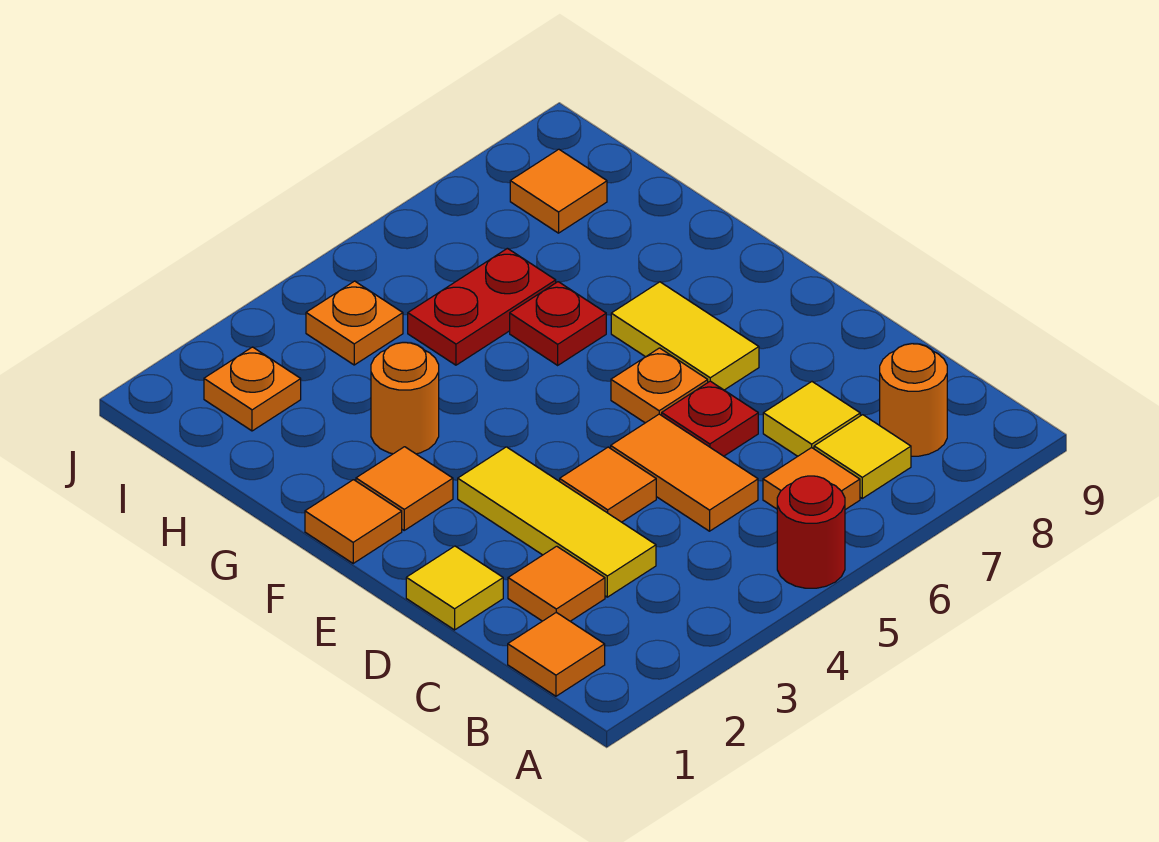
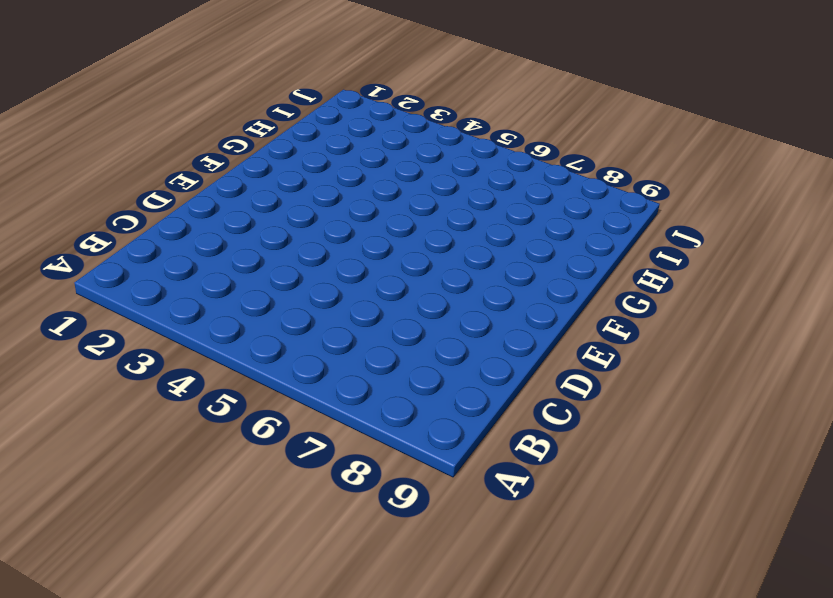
none -> red round brick A5 level 1
none -> orange tile B1 level 1
none -> orange tile B6 level 1

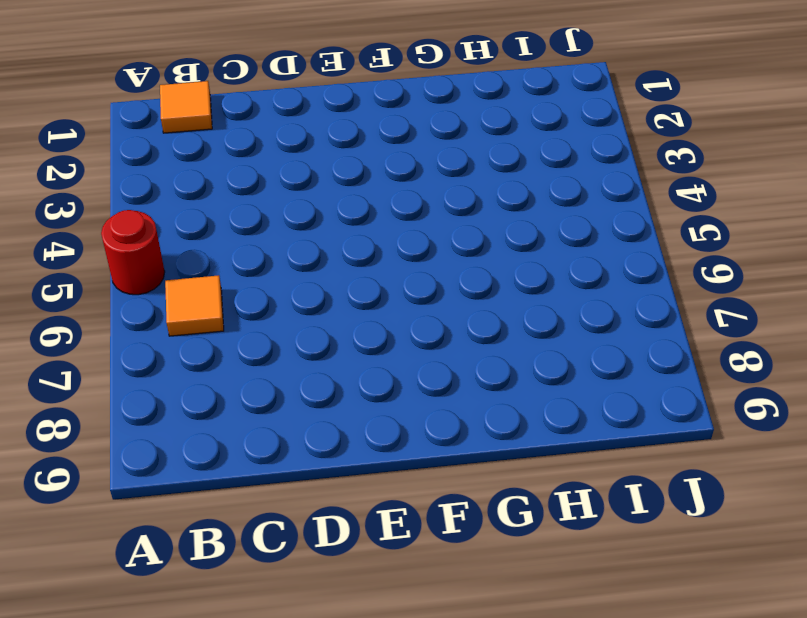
none -> yellow tile B7 level 1
none -> orange round brick B8 level 1
none -> orange tile C2 level 1

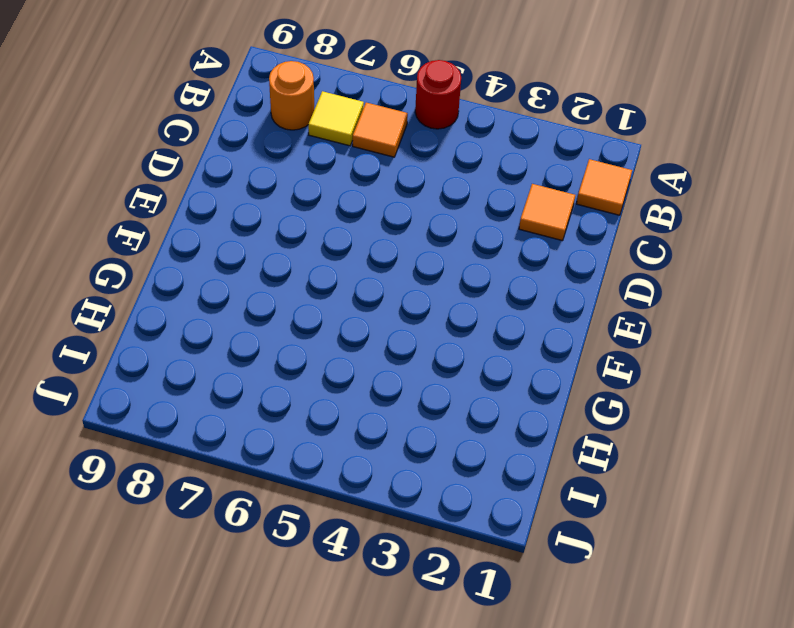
none -> yellow tile C3:E3 level 1
none -> orange tile C5:D5 level 1
none -> yellow tile C7 level 1

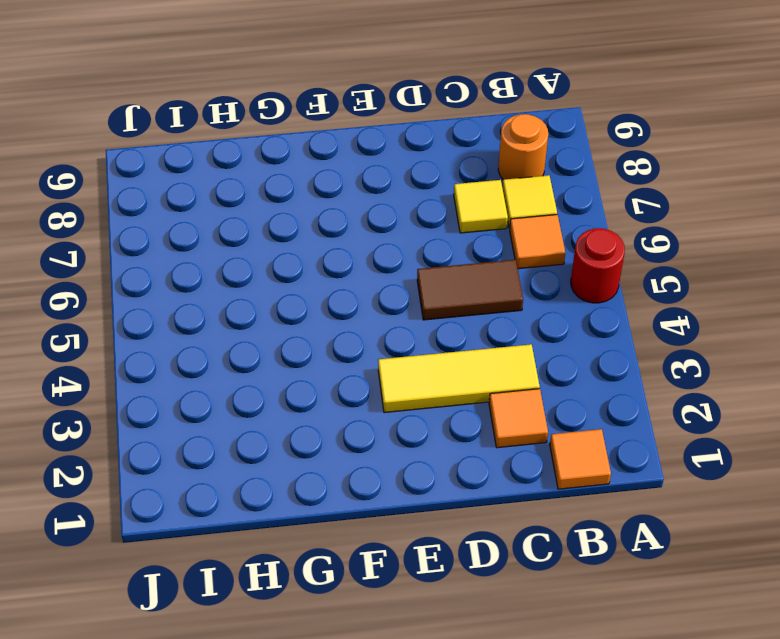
brown tile C5:D5 level 1 -> orange tile C5:D5 level 1
none -> yellow tile D1 level 1
none -> orange tile D4 level 1
none -> red plate D6 level 1

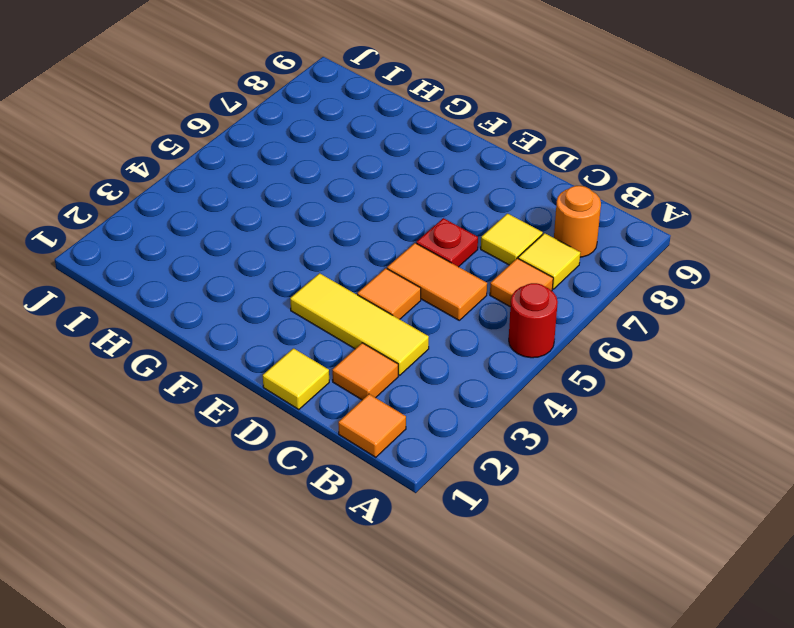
none -> orange plate E6 level 1
none -> yellow tile E7:F7 level 1
none -> orange tile F1 level 1

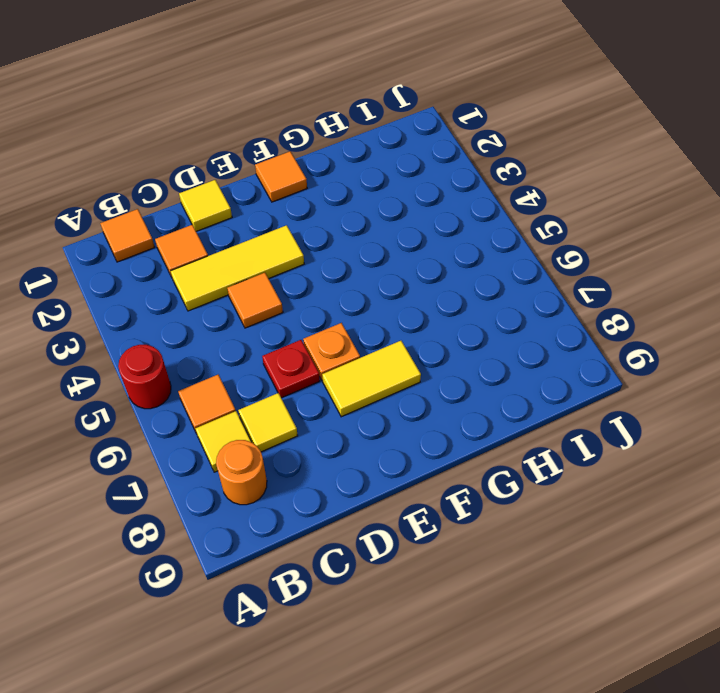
none -> orange tile C5:D5 level 1
none -> orange tile F2 level 1
none -> orange round brick G3 level 1

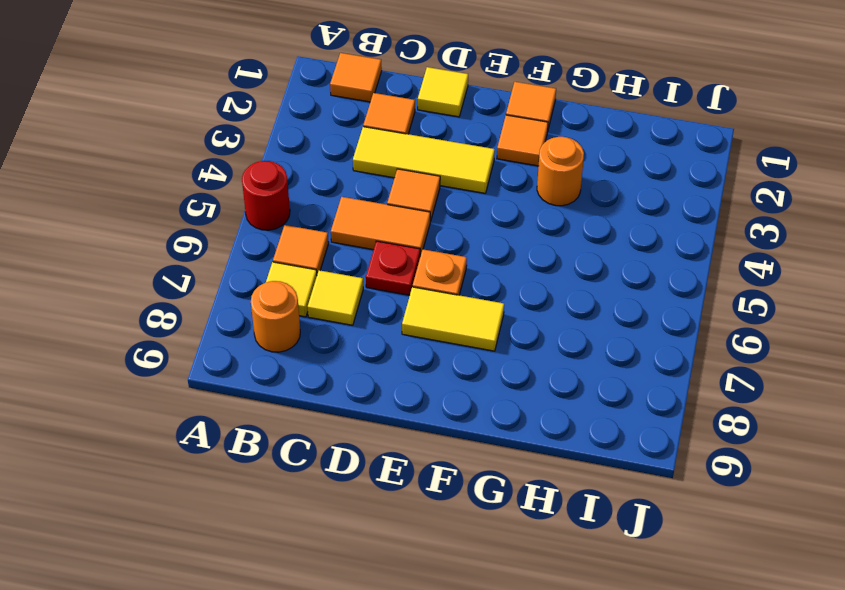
none -> red plate G6 level 1
none -> red plate H5:H6 level 1
none -> orange plate I2 level 1

